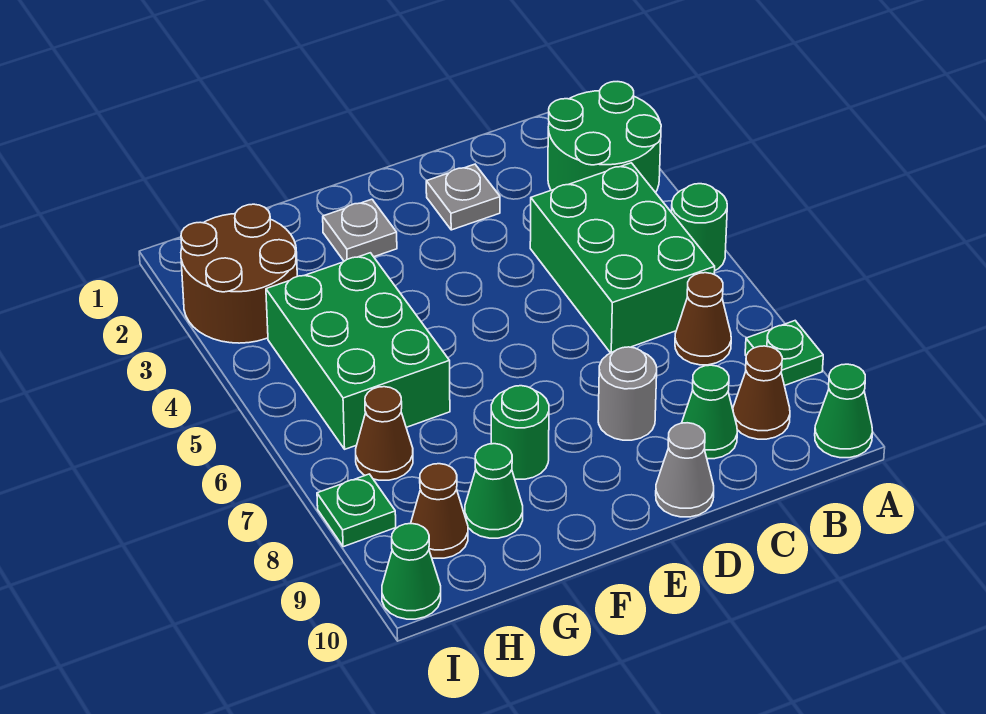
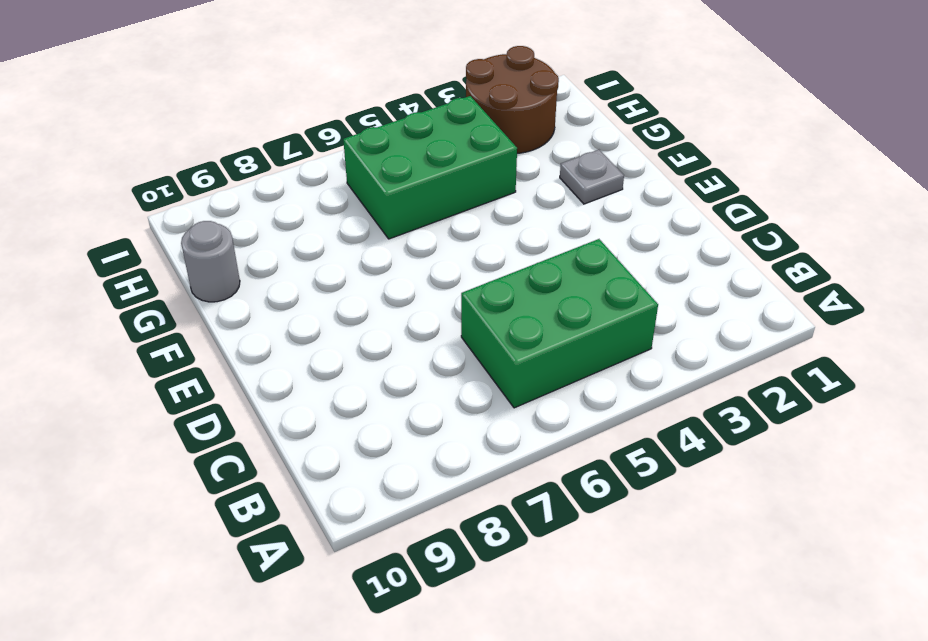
grey round brick G10 level 1 -> grey round brick D8 level 1
none -> green round brick A2:B3 level 1
none -> green round brick A5 level 1
none -> green plate A8 level 1

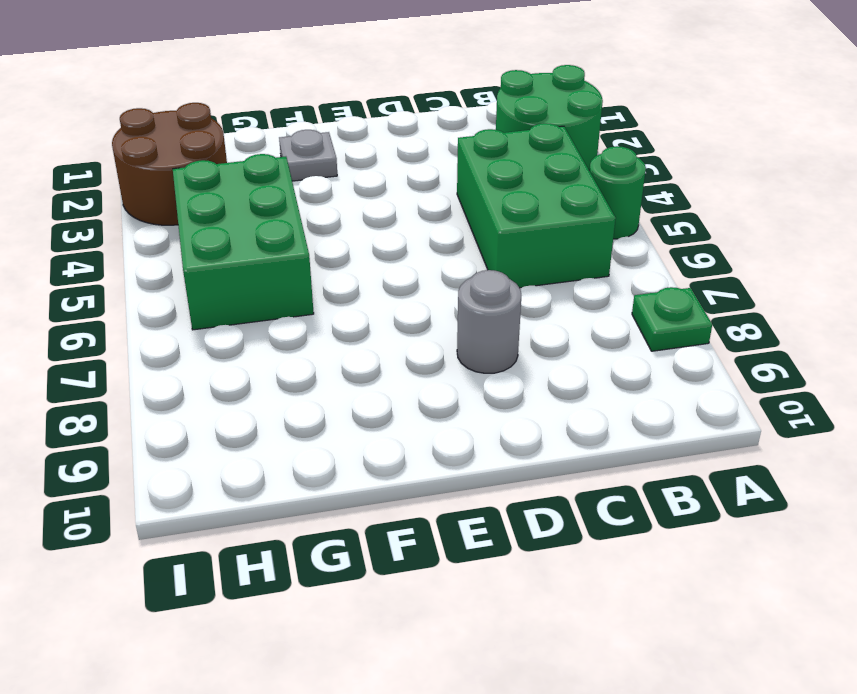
none -> green cone A10 level 1
none -> brown cone B7 level 1
none -> brown cone B9 level 1

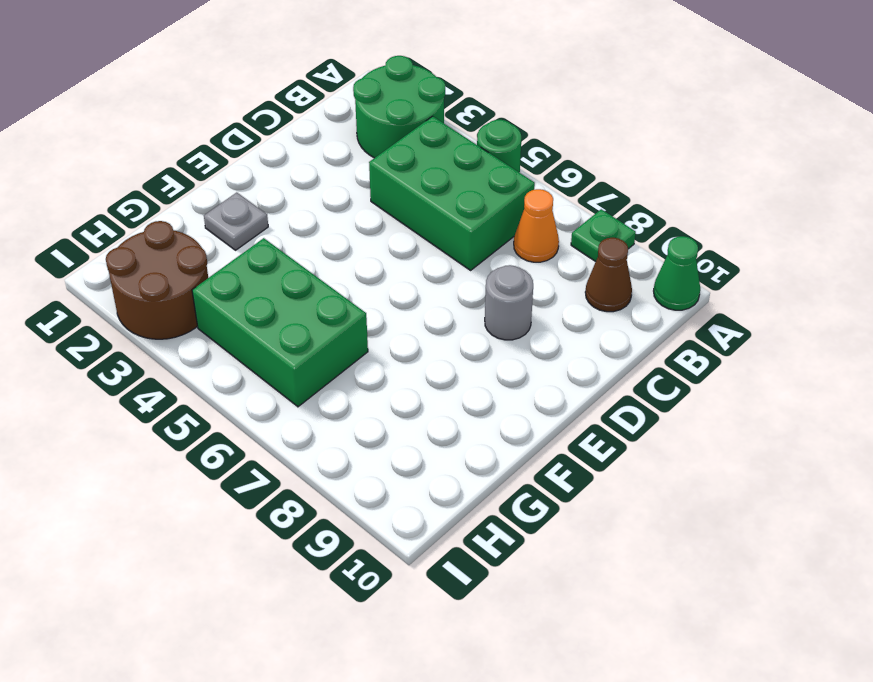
orange cone B7 level 1 -> brown cone B7 level 1
none -> green cone C9 level 1
none -> grey plate D2 level 1
none -> grey cone D10 level 1

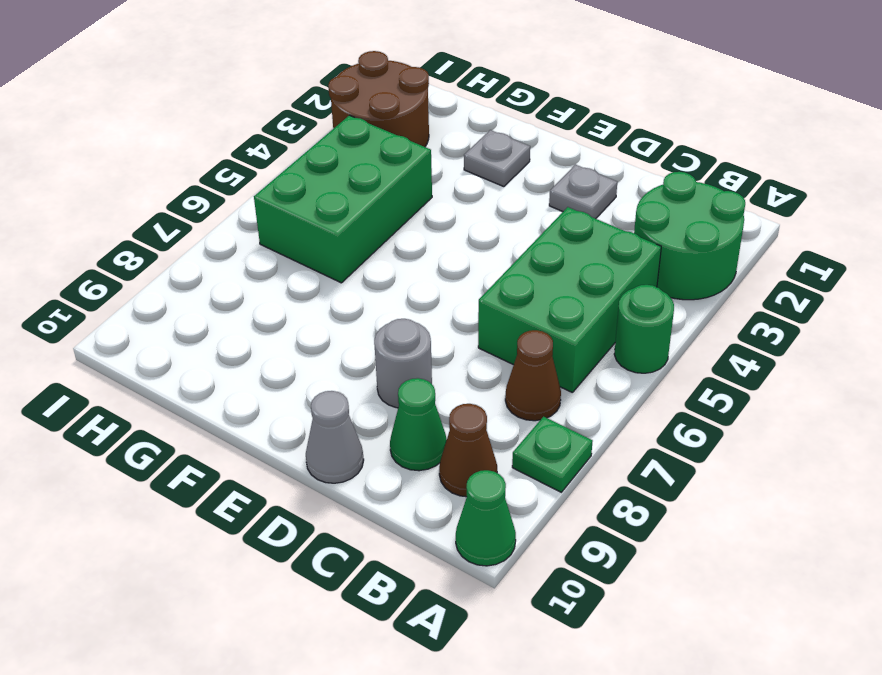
none -> green round brick F8 level 1
none -> green cone G9 level 1
none -> brown cone H7 level 1

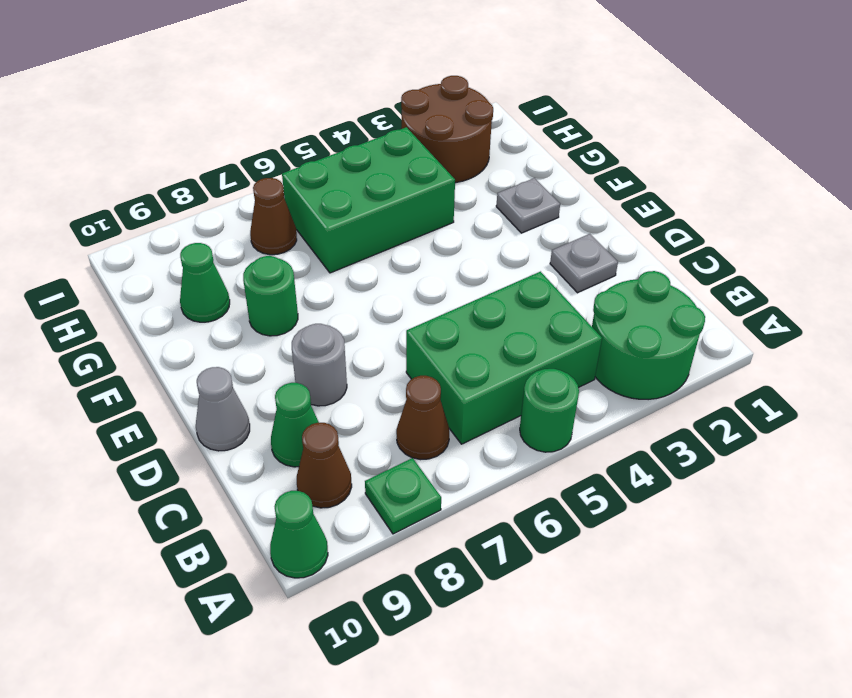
none -> brown cone H9 level 1
none -> green plate I8 level 1
none -> green cone I10 level 1

